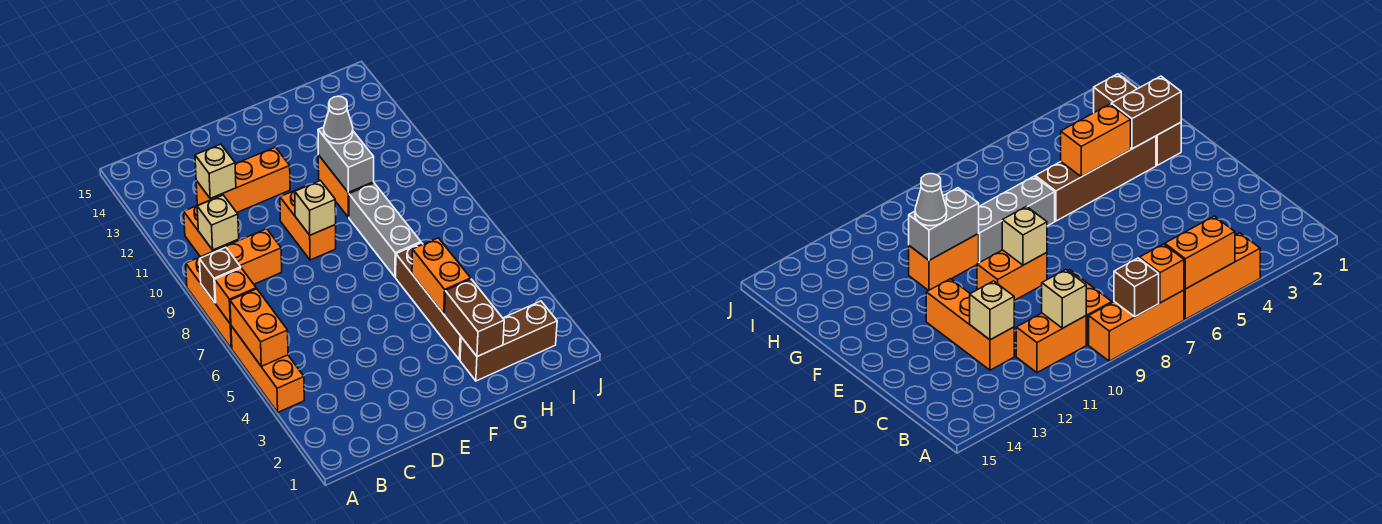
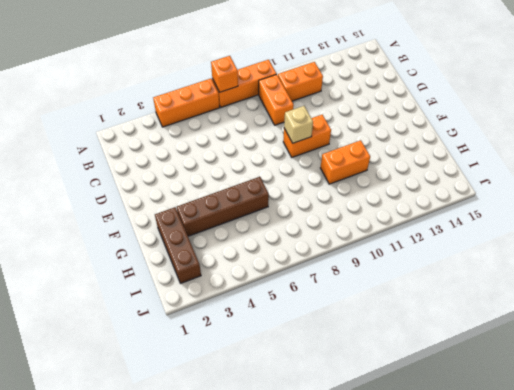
none -> orange brick C12:E12 level 1
none -> grey brick G7:G9 level 1
none -> orange brick A5:A6 level 2

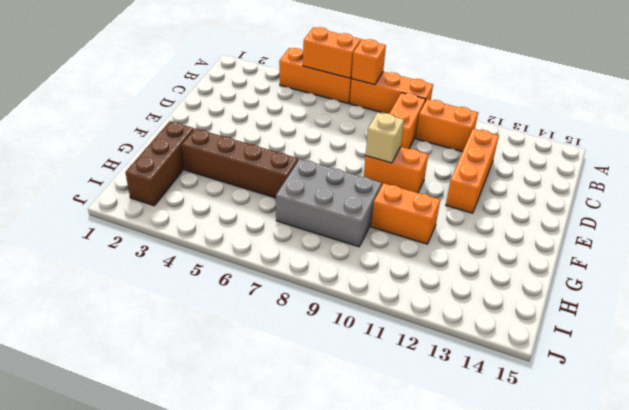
grey brick G7:H9 level 1 -> grey brick G7:G9 level 1
none -> brown brick A8 level 2
none -> tan brick B10 level 2
none -> tan brick C12 level 2

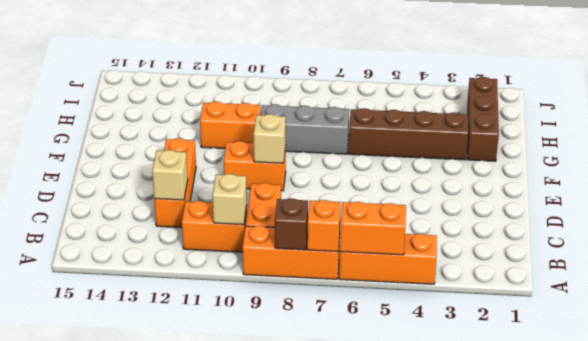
none -> brown brick G2:G3 level 2
none -> orange brick G4:G5 level 2
none -> grey brick G10:G11 level 2

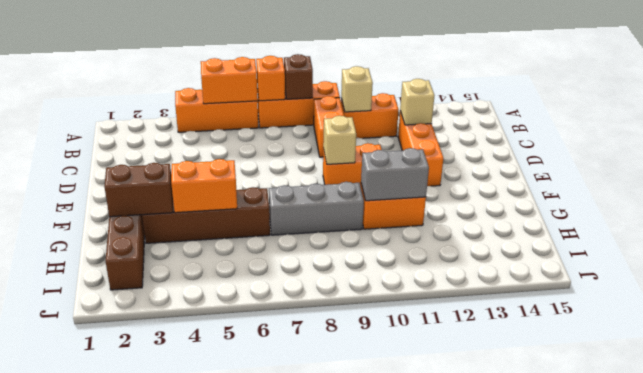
none -> grey cone G11 level 3

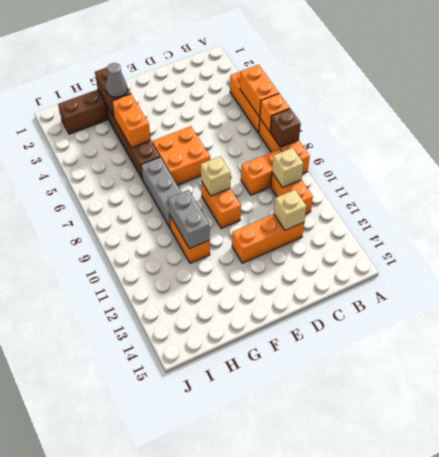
orange brick E6:F7 level 1 -> none
grey cone G3 level 3 -> grey cone G11 level 3

